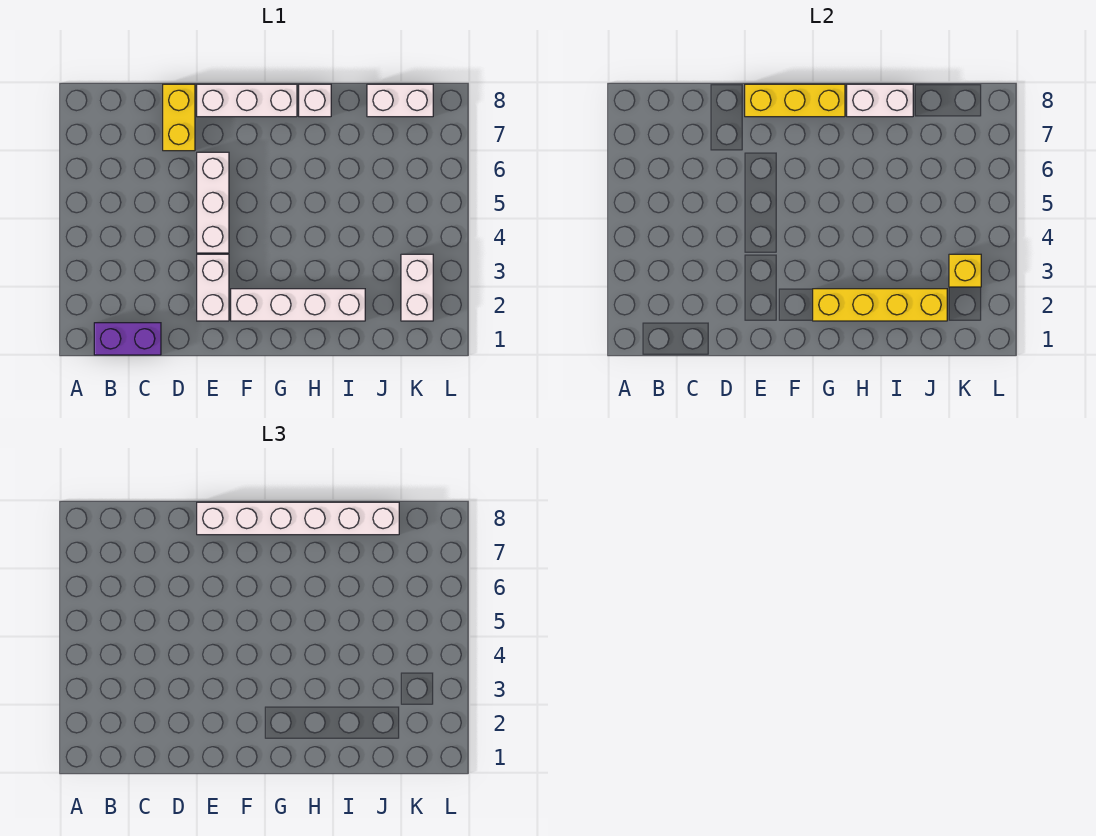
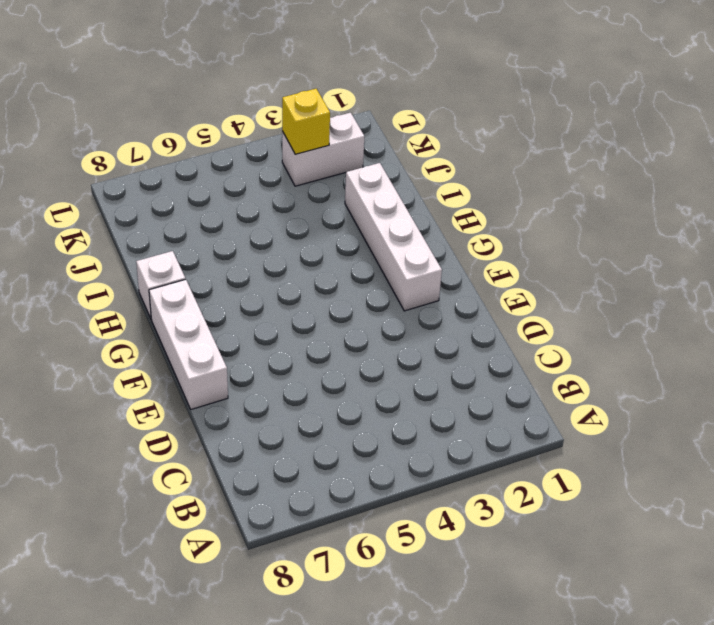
none -> purple brick B1:C1 level 1
none -> yellow brick D7:D8 level 1
none -> white brick E2:E3 level 1

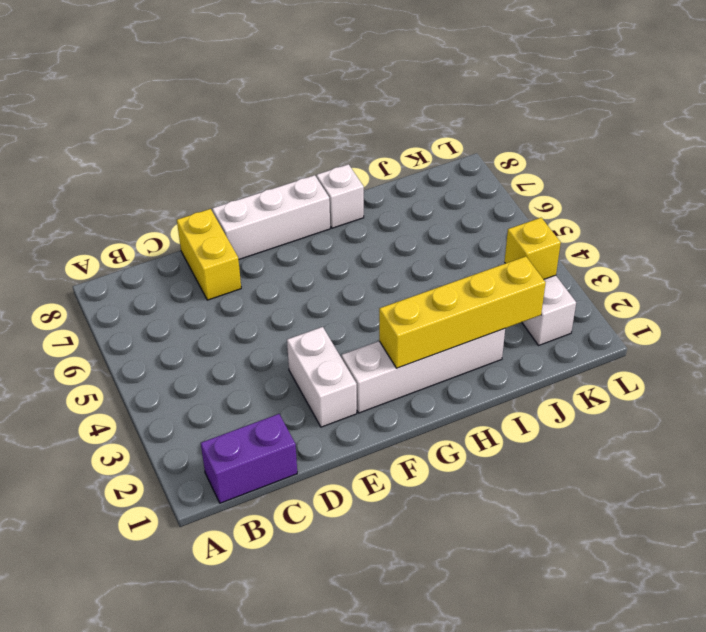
none -> white brick E4:E6 level 1
none -> white brick J8:K8 level 1
none -> yellow brick E8:G8 level 2

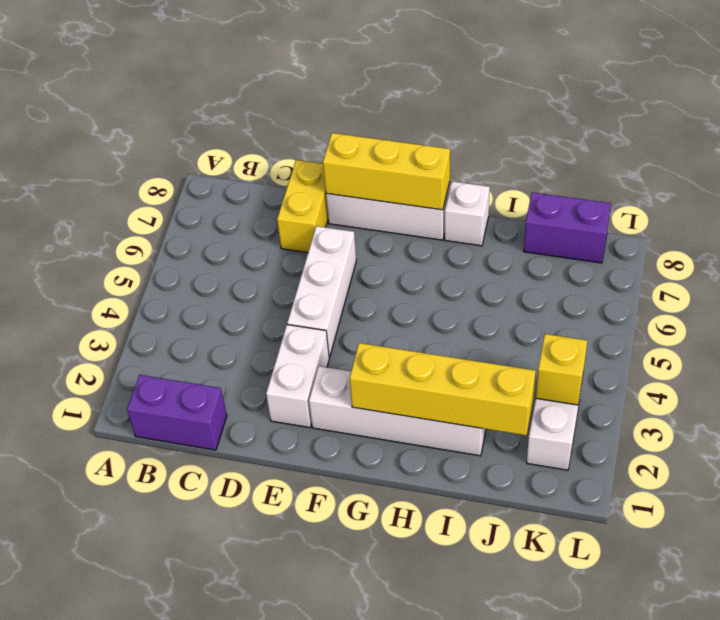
purple brick J8:K8 level 1 -> white brick J8:K8 level 1
none -> white brick H8:I8 level 2
none -> white brick E8:J8 level 3

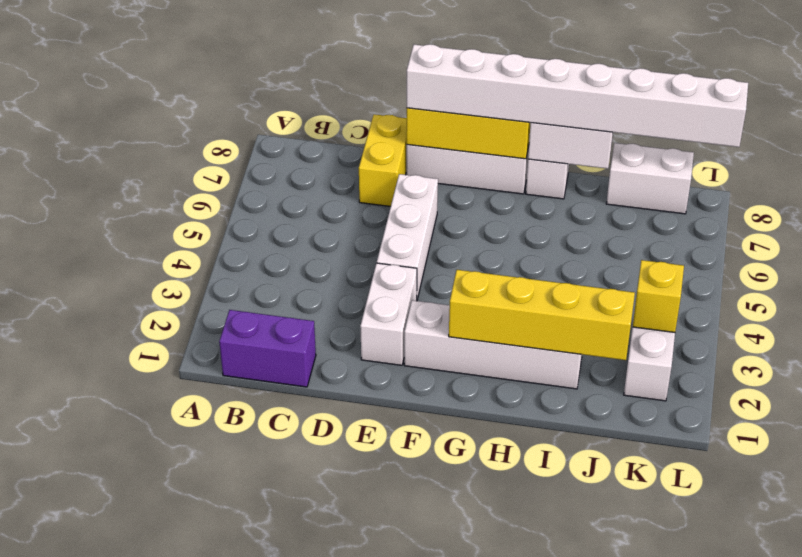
white brick E8:L8 level 3 -> white brick E8:J8 level 3

